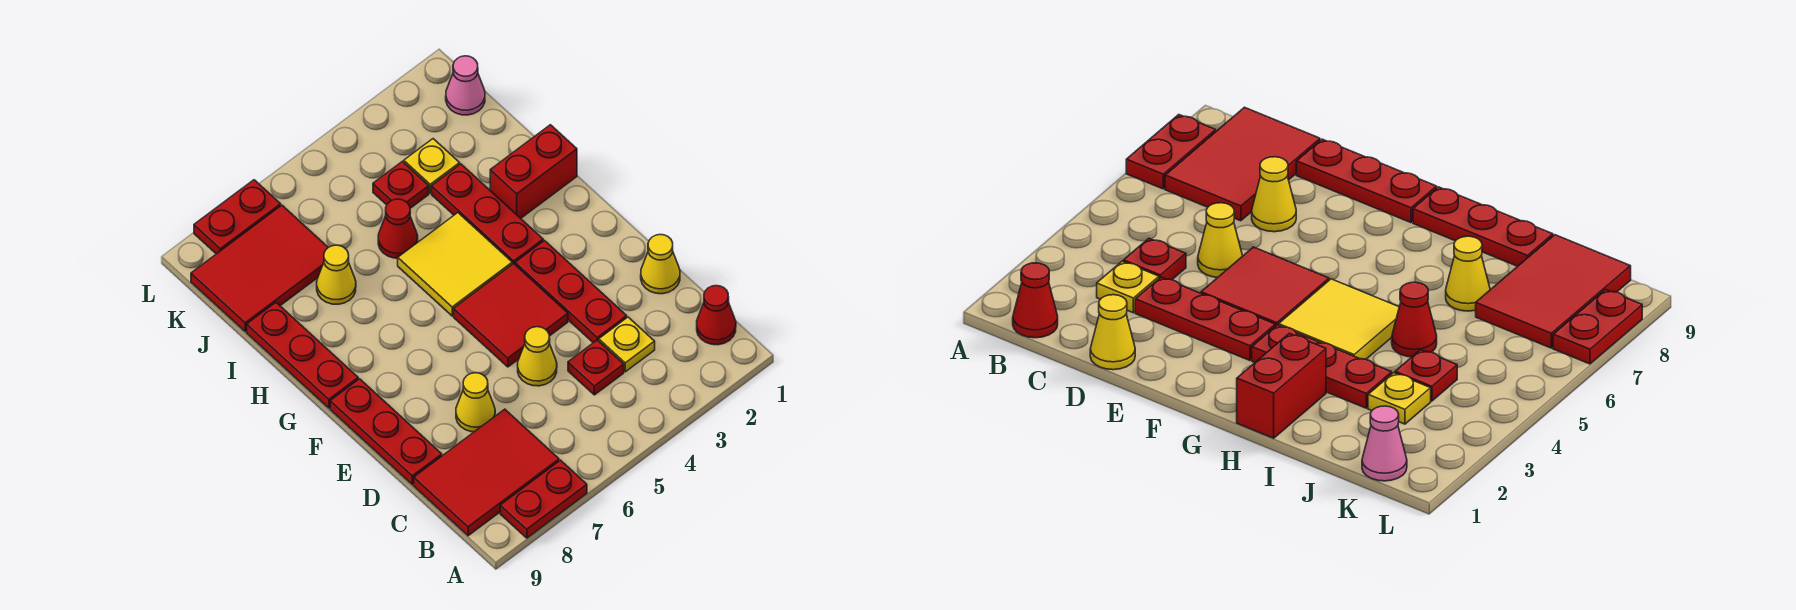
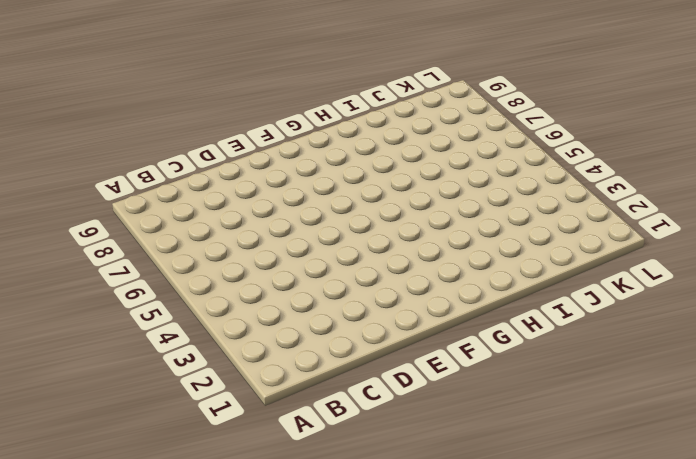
none -> red plate A7:A8 level 1
none -> red cone B1 level 1
none -> red tile B7:C9 level 1

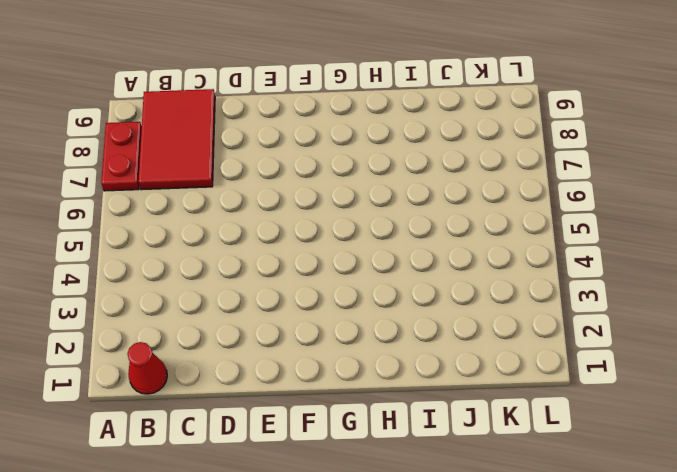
none -> yellow plate C3 level 1
none -> red plate C4 level 1
none -> yellow cone D1 level 1

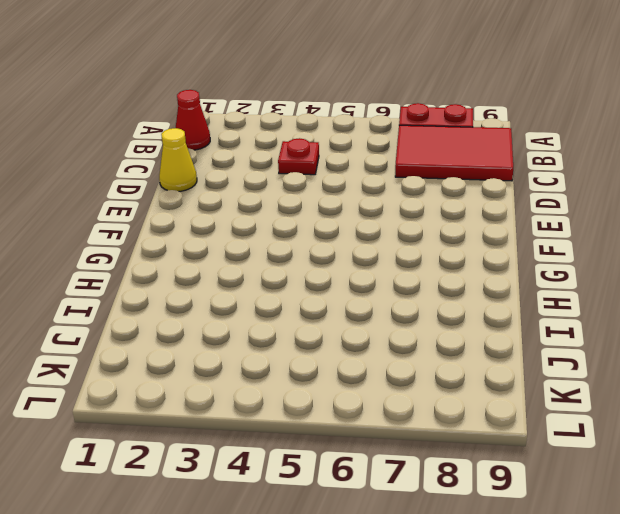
none -> yellow plate C3 level 1
none -> red plate D3:F3 level 1
none -> yellow cone D5 level 1

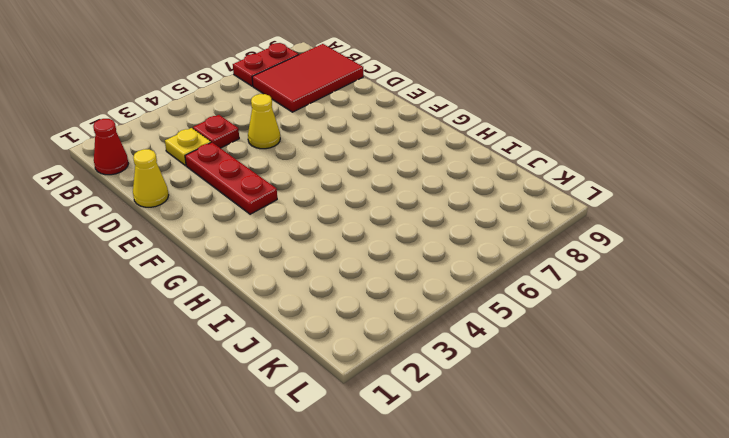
none -> yellow cone D7 level 1
none -> red plate D9:F9 level 1
none -> red tile E4:F5 level 1

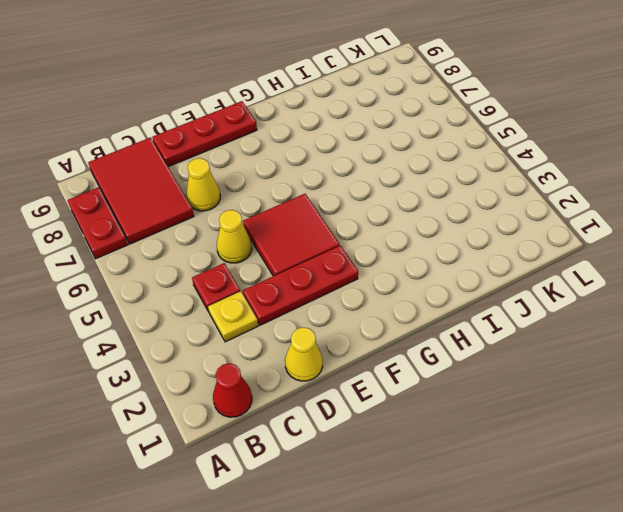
none -> red plate G3:I3 level 1
none -> yellow tile G4:H5 level 1
none -> red plate G9:I9 level 1

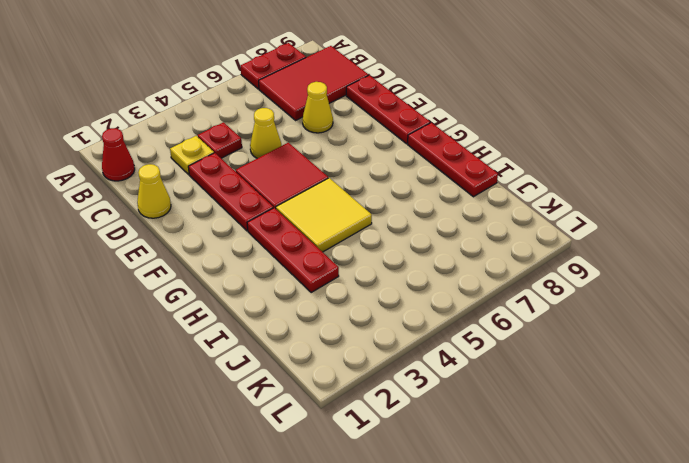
none -> red brick H1:H2 level 1
none -> red cone I5 level 1
none -> yellow cone I7 level 1

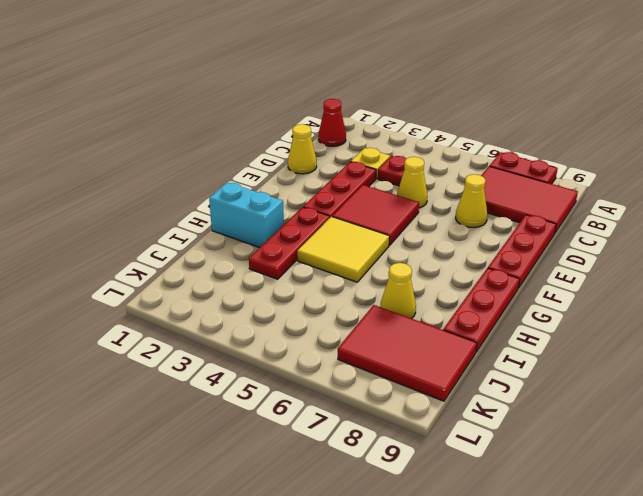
cyan brick H1:H2 level 1 -> red brick H1:H2 level 1
none -> red cone I5 level 1
none -> yellow plate J3 level 1
none -> red plate J4 level 1

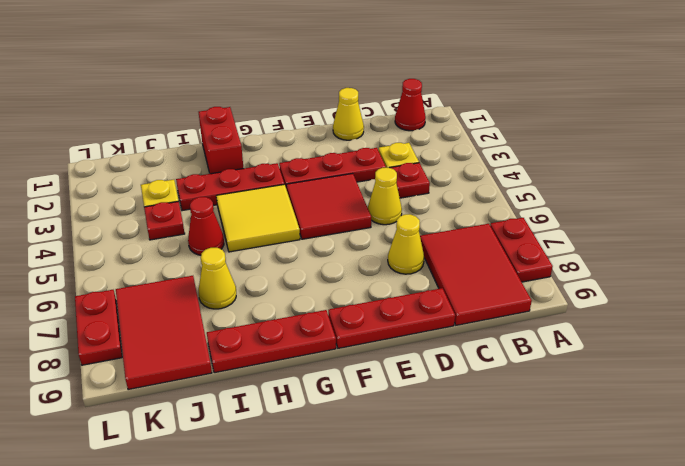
none -> pink cone K1 level 1

